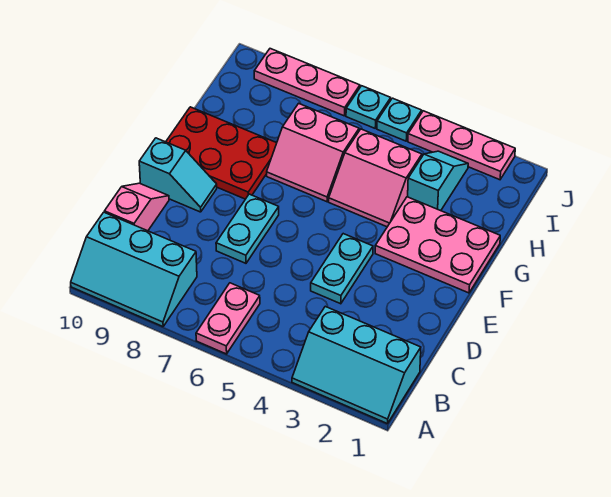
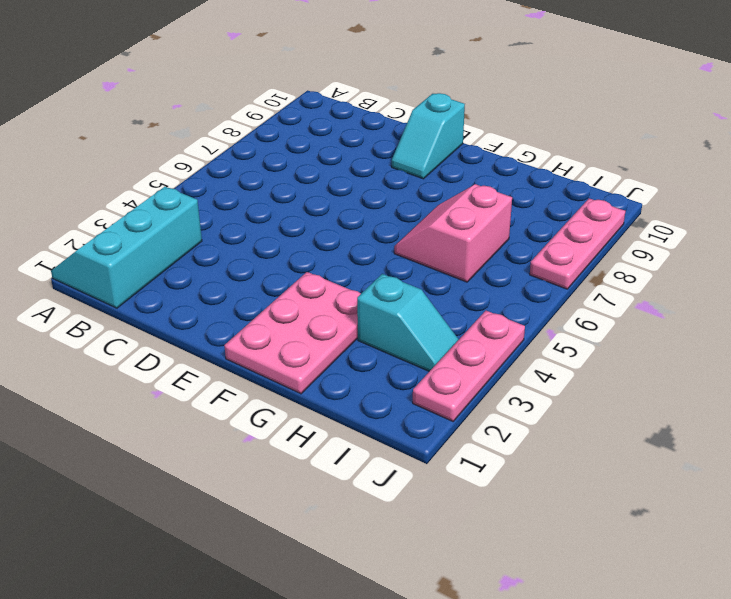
none -> pink plate A6:B6 level 1
none -> cyan slope A8:B10 level 1 top B
none -> pink slope C10:D10 level 1 top C

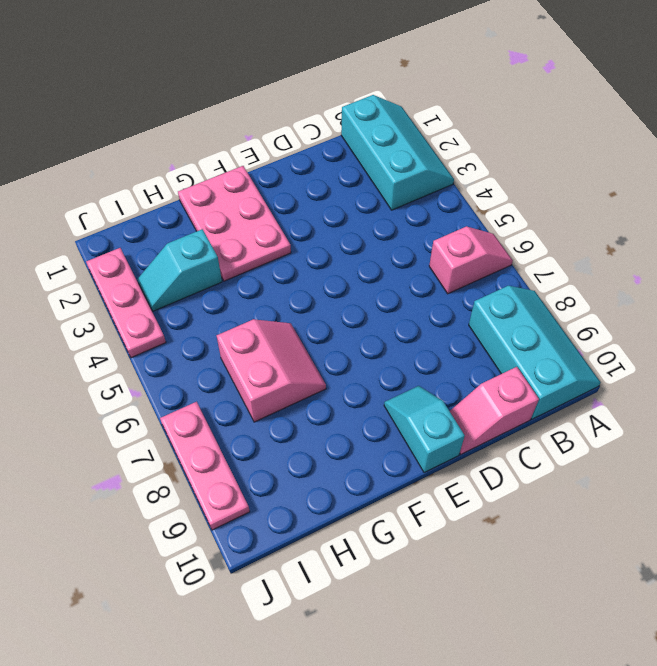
pink slope A6:B6 level 1 top B -> pink plate A6:B6 level 1
none -> cyan plate D4:E4 level 1
none -> cyan plate D7:E7 level 1
none -> red plate F8:G10 level 1

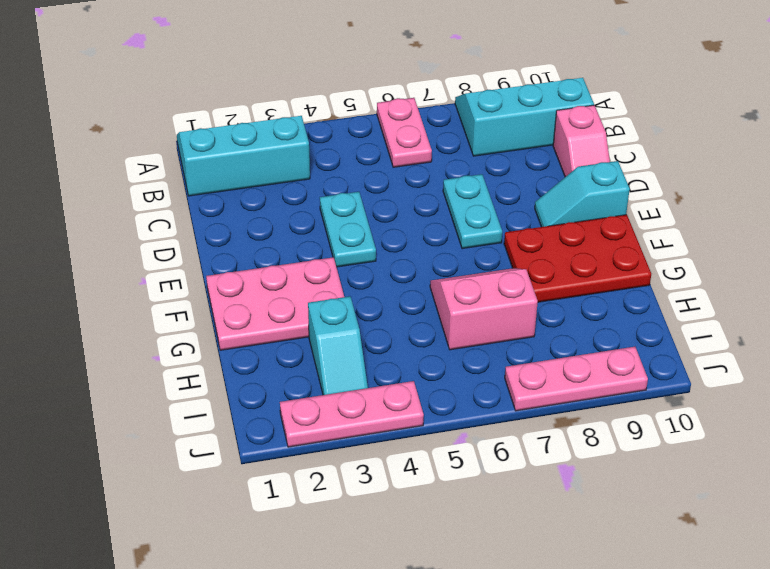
none -> pink slope G4:H5 level 1 top H
none -> cyan plate J5 level 1
none -> cyan plate J6 level 1

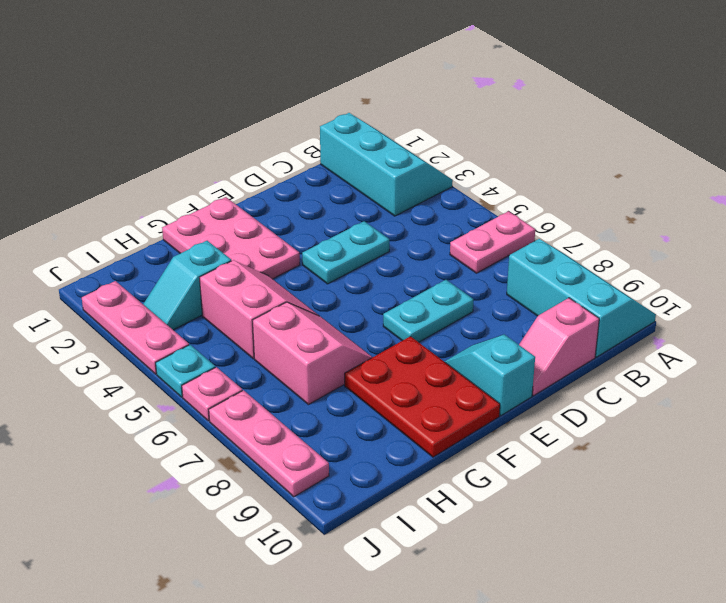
pink plate J6 level 1 -> cyan plate J6 level 1

